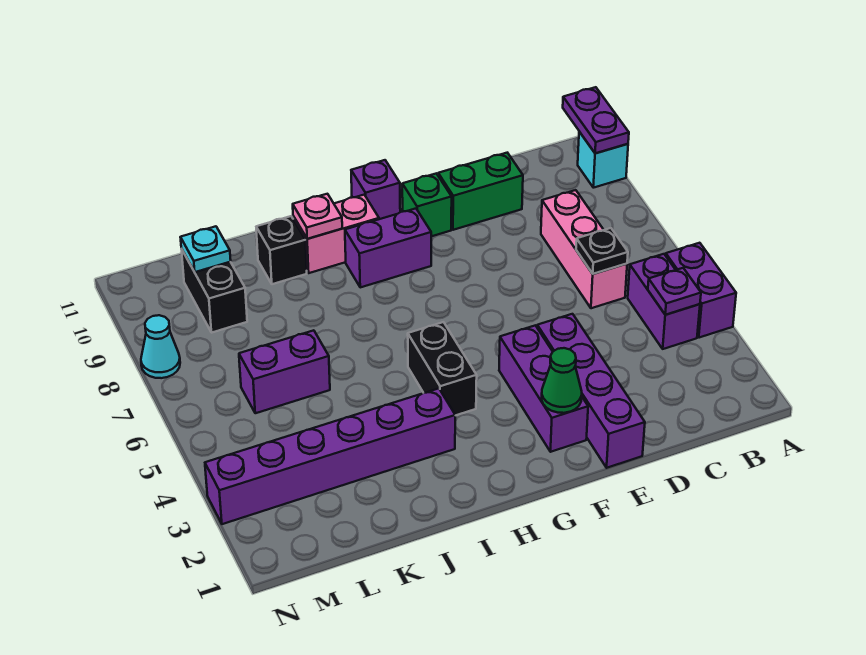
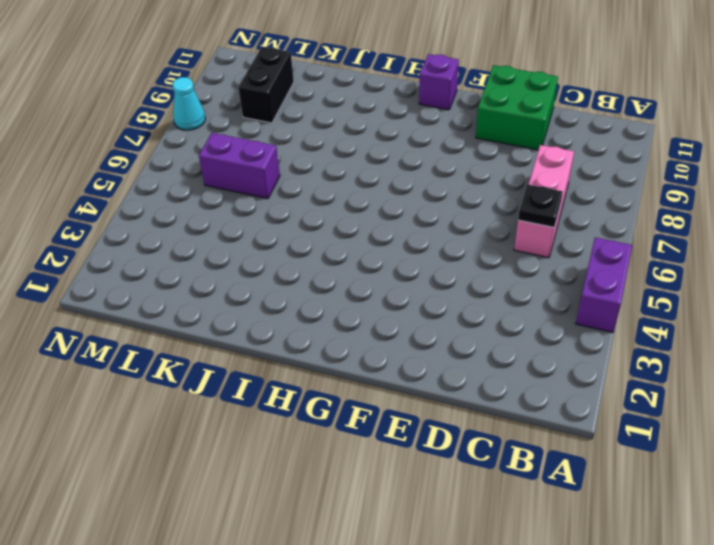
green brick D10:E11 level 1 -> green brick D10:E10 level 1
none -> cyan brick A10 level 1
none -> purple brick B4:B5 level 1
none -> purple brick E1:E4 level 1

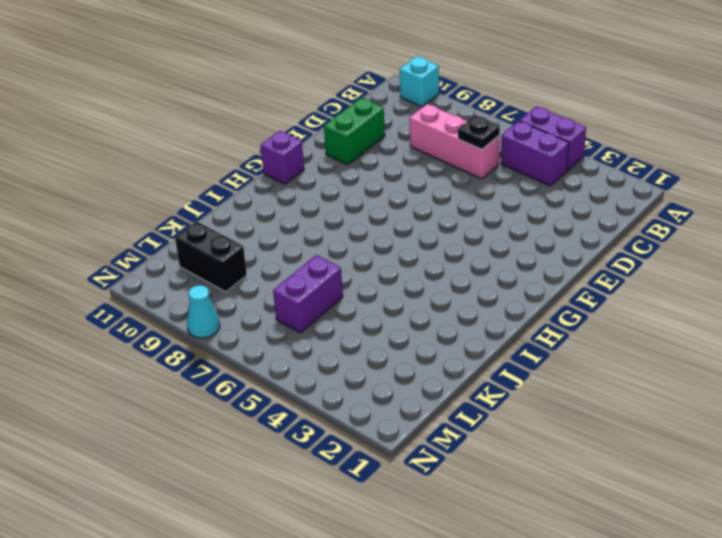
none -> purple brick E1:E4 level 1
none -> purple brick F2:F4 level 1
none -> green brick F10 level 1

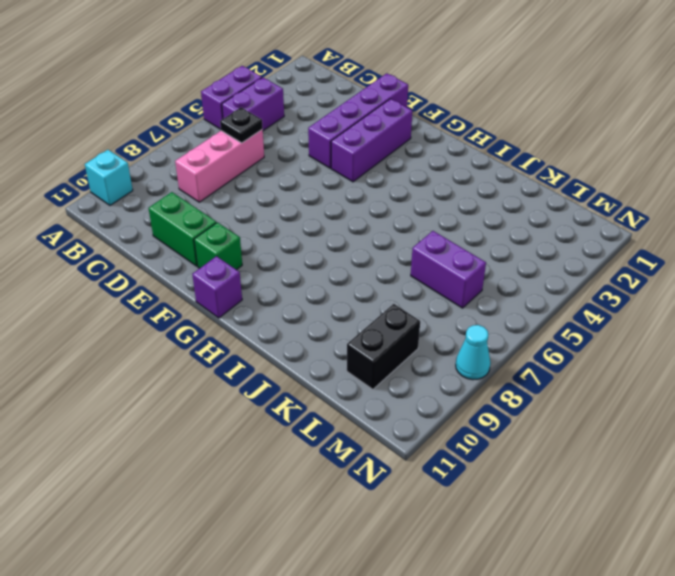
none -> purple brick G9:H9 level 1
none -> black brick H4:H5 level 1
none -> pink brick H10:I10 level 1

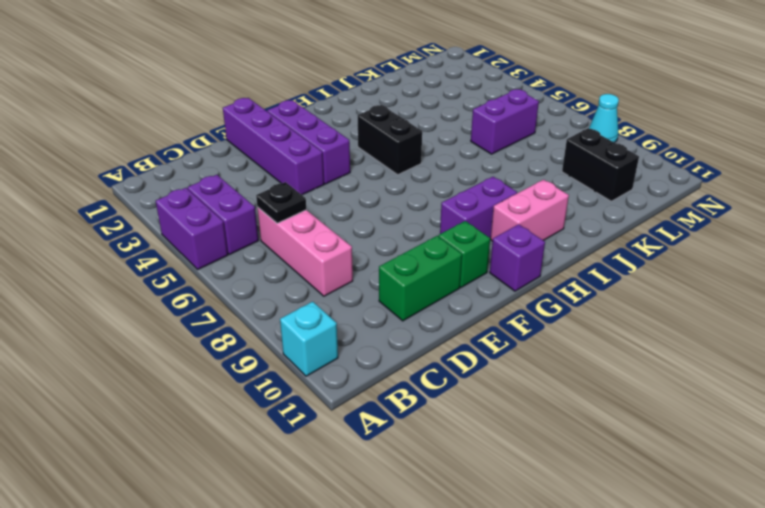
none -> purple brick I3:N3 level 1
none -> black brick J10 level 1
none -> purple plate A10:A11 level 2

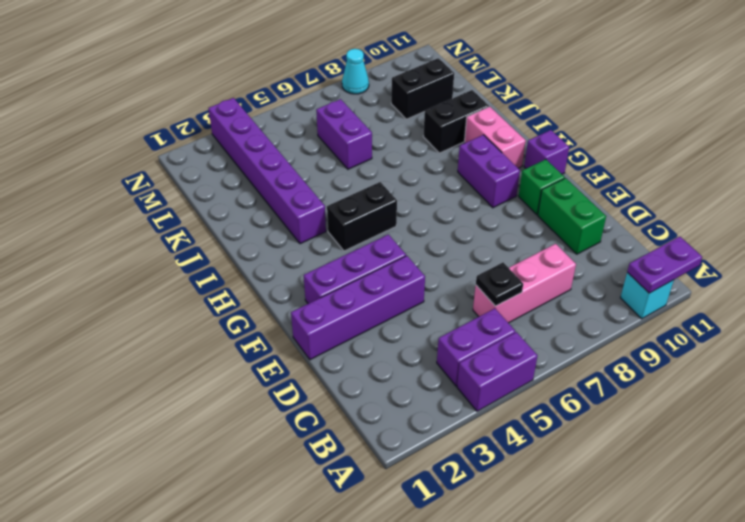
black brick J9:J10 level 1 -> black brick J10 level 1
none -> purple plate B4 level 2
none -> green cone F2 level 2
none -> pink plate I10 level 2

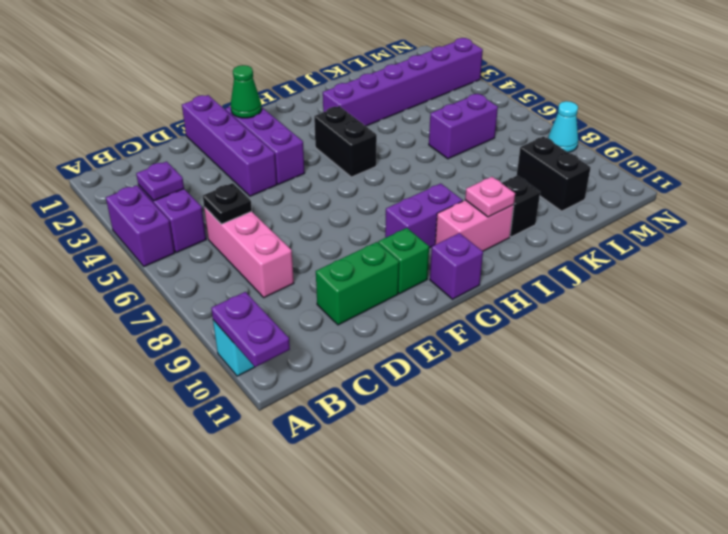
none -> cyan plate L10 level 2

